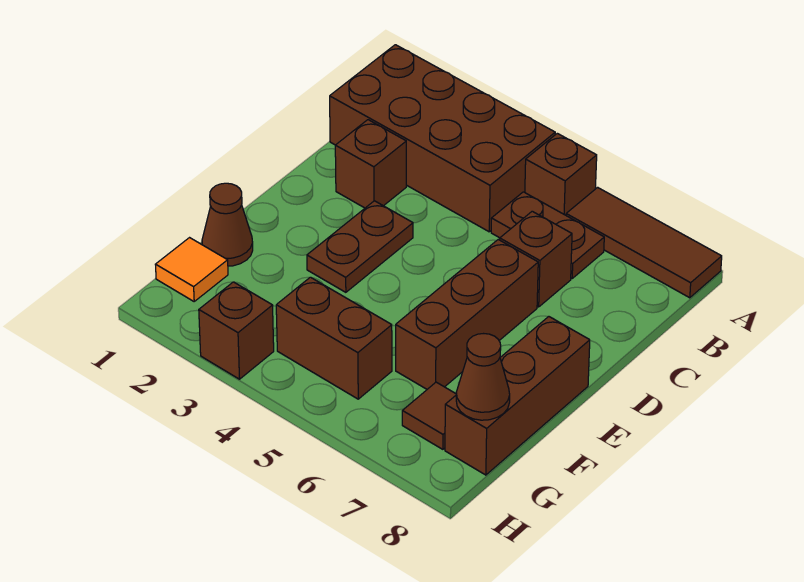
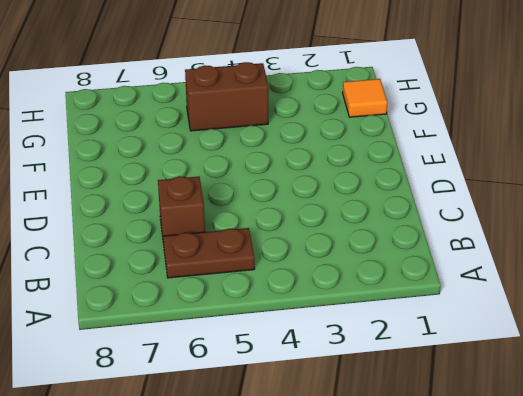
none -> brown brick A1:B4 level 1
none -> brown brick A5 level 1
none -> brown tile A6:A8 level 1

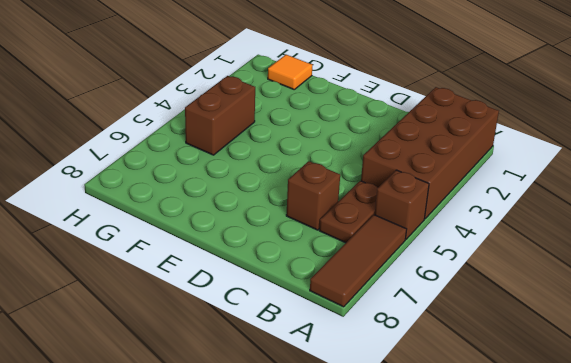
none -> brown brick C2 level 1
none -> brown plate D3:E3 level 1
none -> brown brick D6:F6 level 1

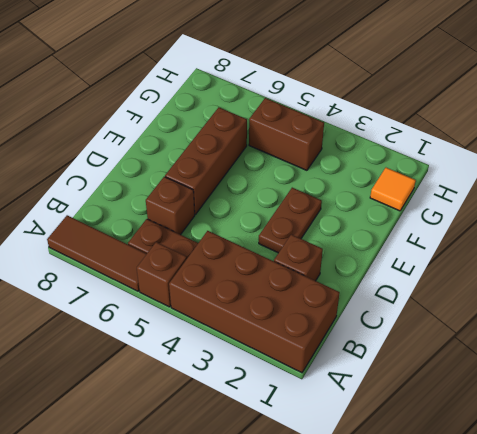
none -> brown brick E8:G8 level 1
none -> brown cone F1 level 1
none -> brown tile G7 level 1

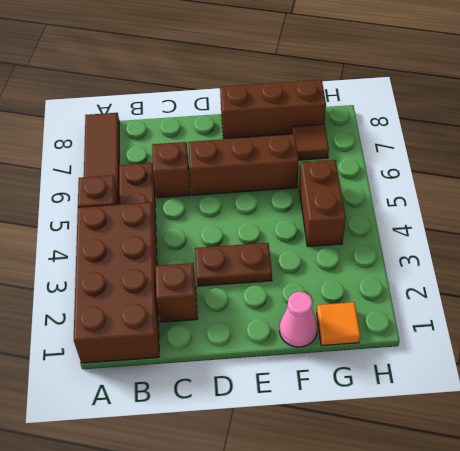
pink cone F1 level 1 -> brown cone F1 level 1
none -> brown brick H3 level 1
none -> brown cone G8 level 2

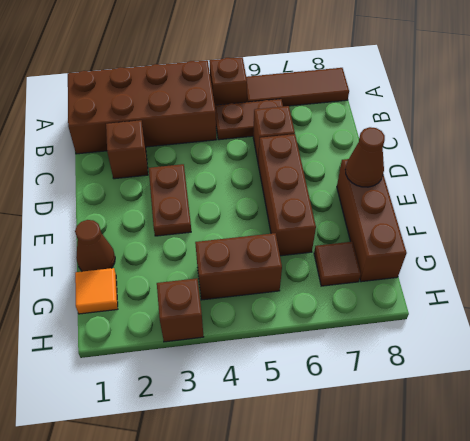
brown cone E8 level 2 -> brown cone G8 level 2

